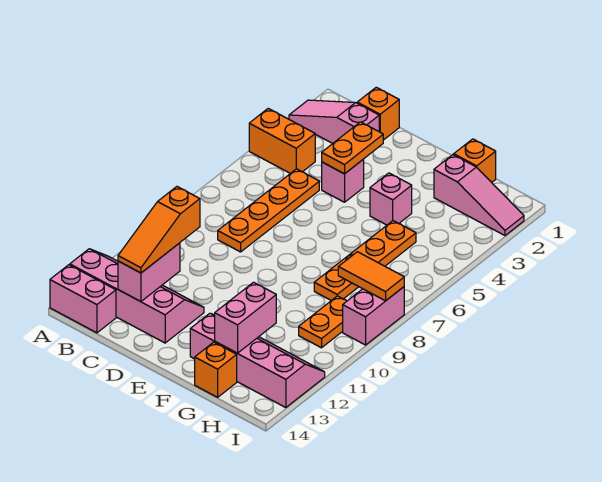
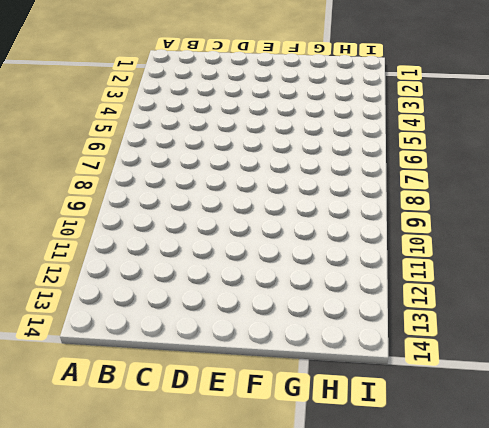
none -> pink slope A2:C2 level 1 top C
none -> orange brick A4:B4 level 1
none -> pink slope A12:D13 level 1 top 13

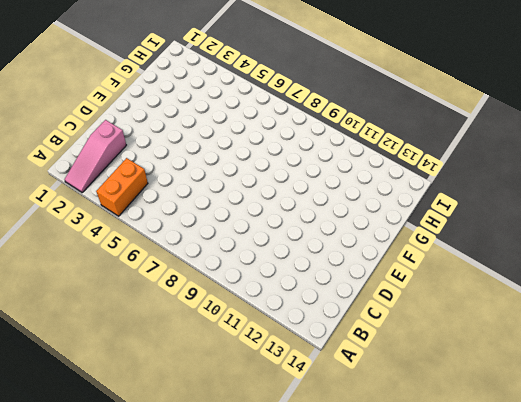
none -> pink slope A12:D13 level 1 top 13
none -> pink brick A14:B14 level 1
none -> orange brick C1 level 1

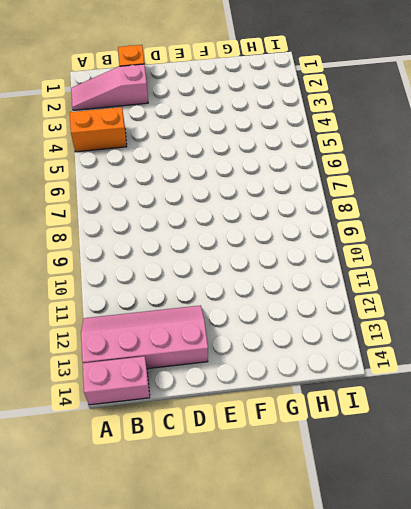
none -> orange plate C5:C8 level 1
none -> pink brick D4 level 1
none -> pink brick F4 level 1

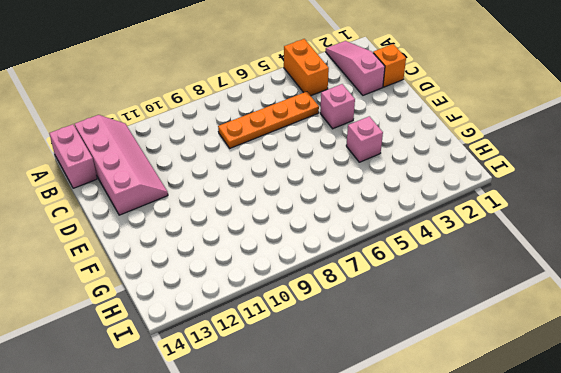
none -> pink slope F12:I13 level 1 top 13
none -> orange brick G1 level 1
none -> pink slope G2:I2 level 1 top G

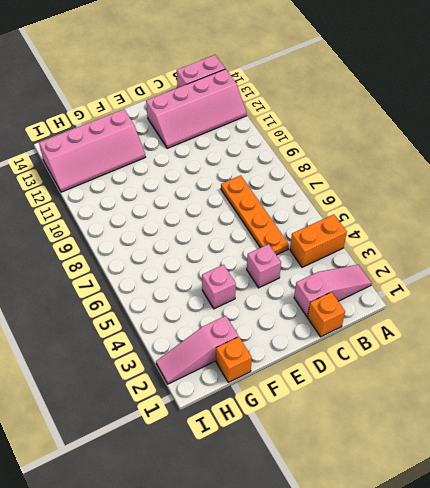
none -> orange plate G5:G8 level 1
none -> orange brick G14 level 1
none -> orange plate H9:H10 level 1

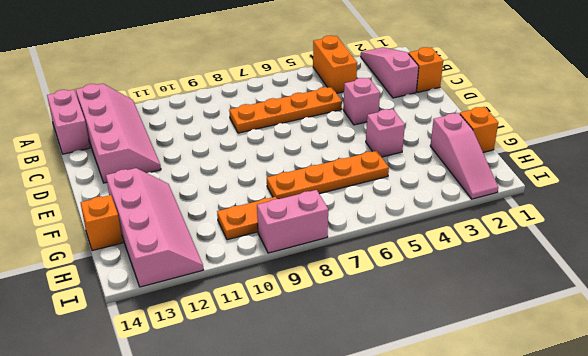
none -> pink brick C12:C13 level 2
none -> orange plate D3:D4 level 2
none -> pink brick G12:G13 level 2

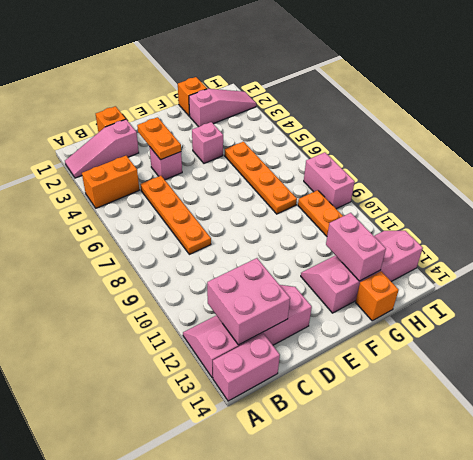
pink brick B12:C13 level 2 -> pink brick C12:C13 level 2
none -> orange tile H8:I8 level 2
none -> orange slope C11:C13 level 3 top 11

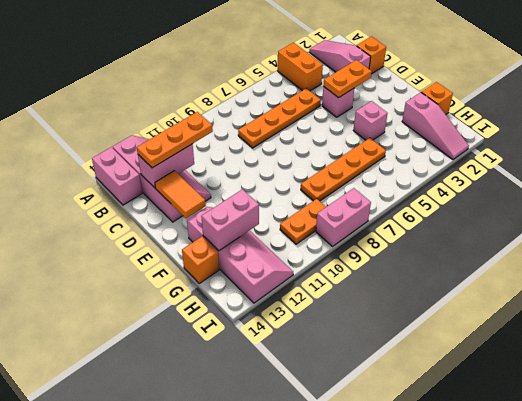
orange plate C11:C13 level 3 -> orange slope C11:C13 level 3 top 11
orange tile D13:E13 level 2 -> orange tile H8:I8 level 2

